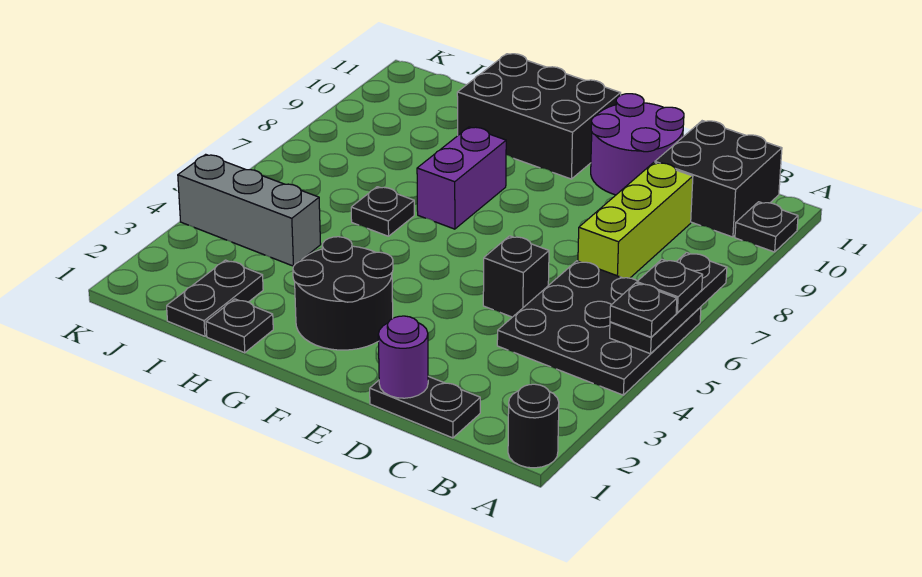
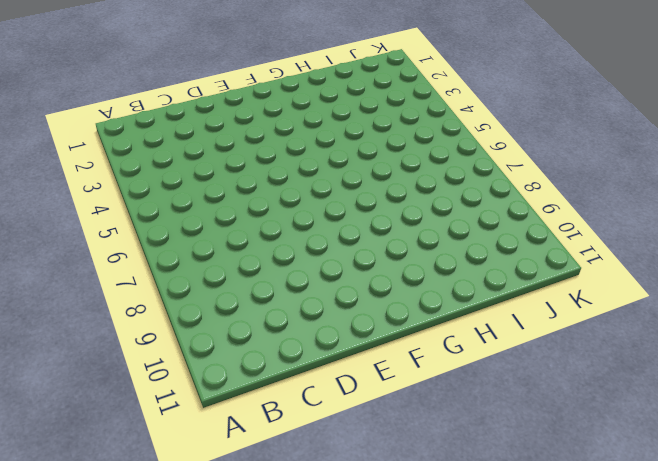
none -> black round brick A1 level 1
none -> black plate A4:C6 level 1
none -> black plate A10 level 1

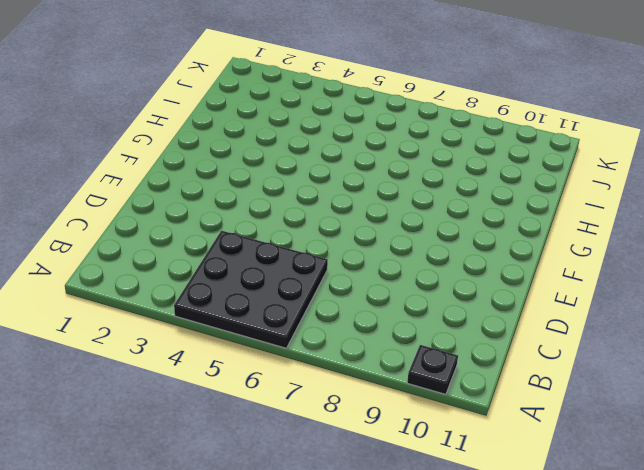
none -> black round brick A1 level 1
none -> black brick B10:C11 level 1
none -> black plate C1:D1 level 1

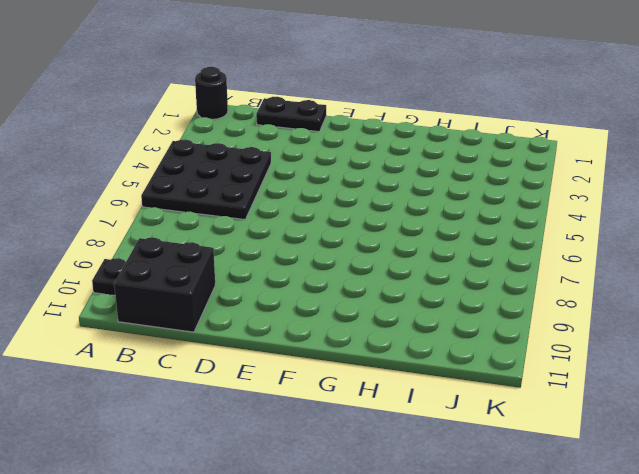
none -> lime brick C7:C9 level 1
none -> black brick D5 level 1
none -> purple round brick D10:E11 level 1

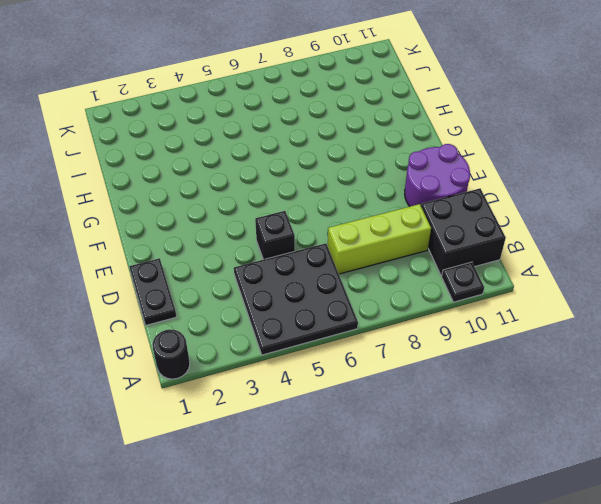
none -> black round brick F2:G3 level 1
none -> black brick F10:H11 level 1
none -> purple brick G7:G8 level 1

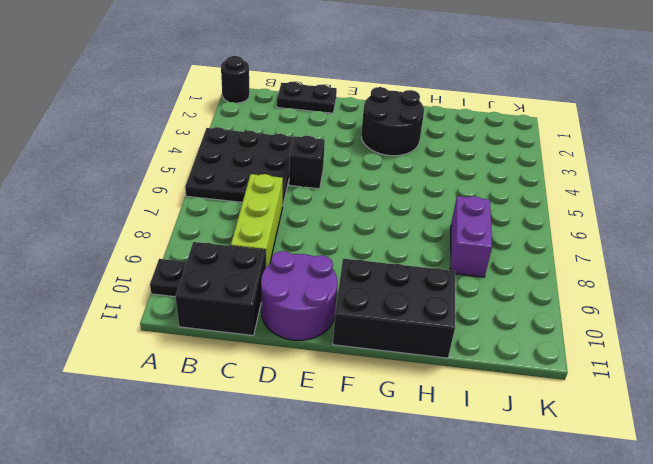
purple brick I7:I8 level 1 -> purple brick G7:G8 level 1
none -> black plate H1 level 1
none -> black plate H6 level 1
none -> black plate I1:I2 level 1

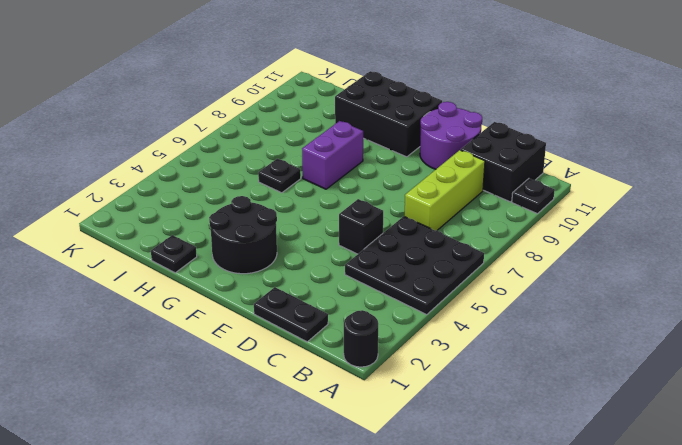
none -> black plate I1:I2 level 1
none -> grey brick I4:K4 level 1
none -> black plate A5:A7 level 2

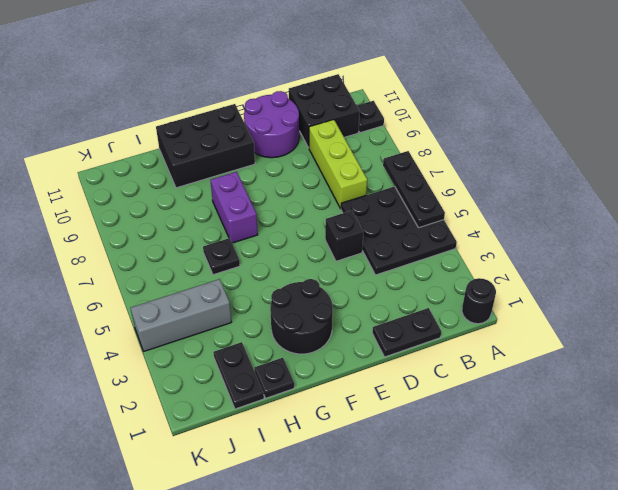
none -> purple round brick D1 level 2
none -> black plate A5 level 3
none -> black plate A6 level 3

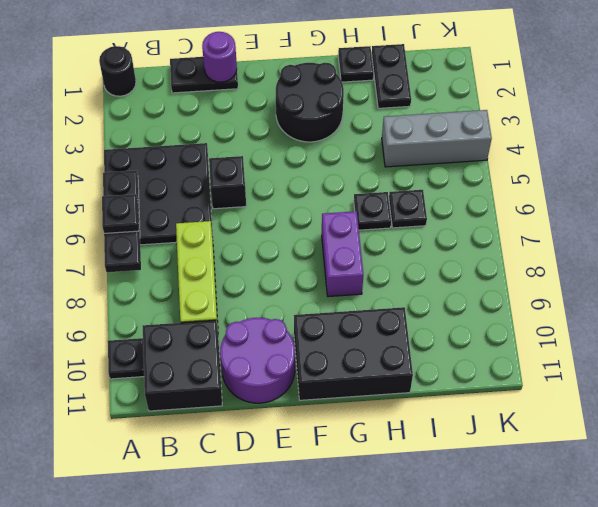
black plate I6 level 1 -> black plate A5 level 3

